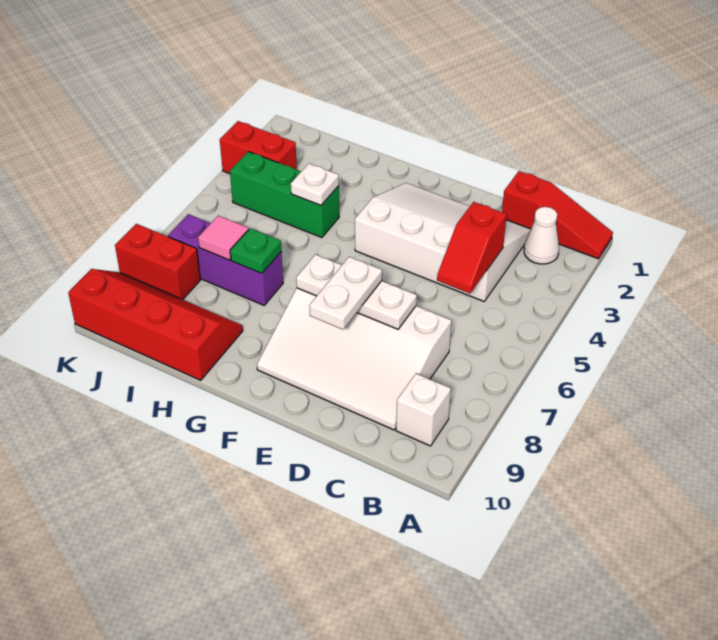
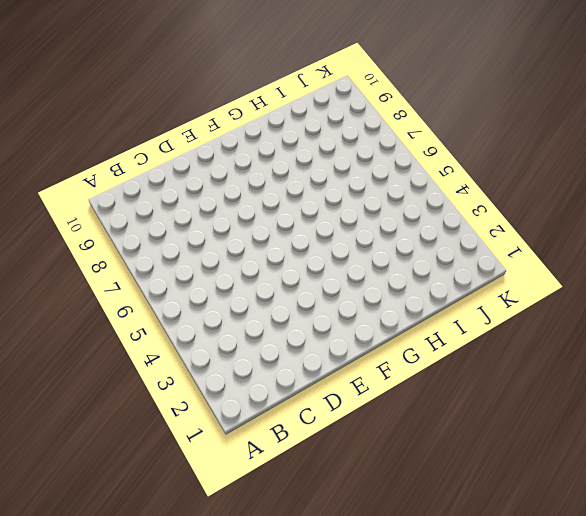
none -> red slope A1:C1 level 1 top C
none -> white cone B2 level 1
none -> white brick B9 level 1

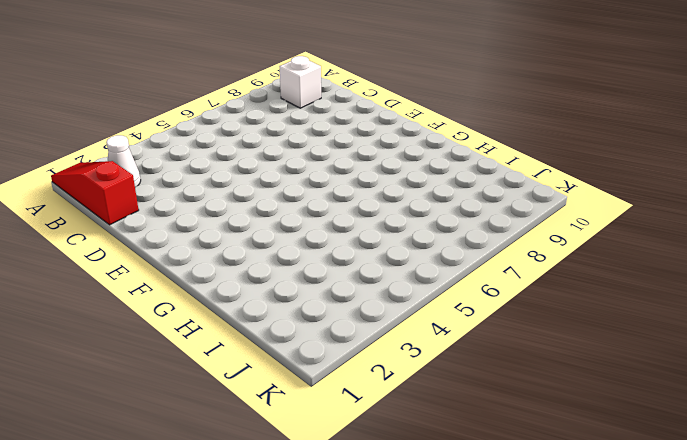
none -> white slope C2:F4 level 1 top 4
none -> white slope C7:F9 level 1 top 7
none -> green brick H4:J4 level 1

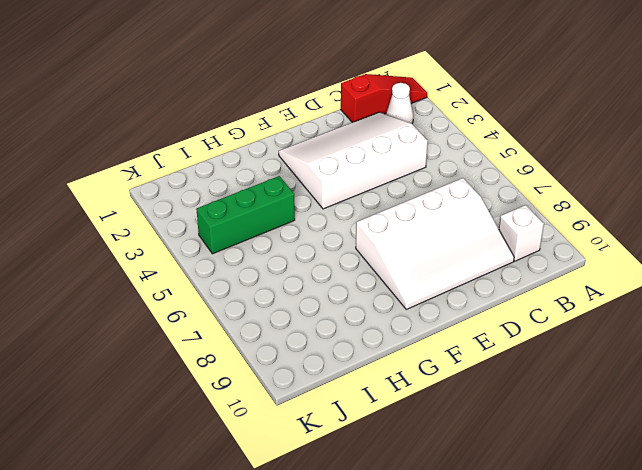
none -> purple brick H7:J7 level 1
none -> red slope H9:K10 level 1 top 10
none -> red brick J3:K3 level 1

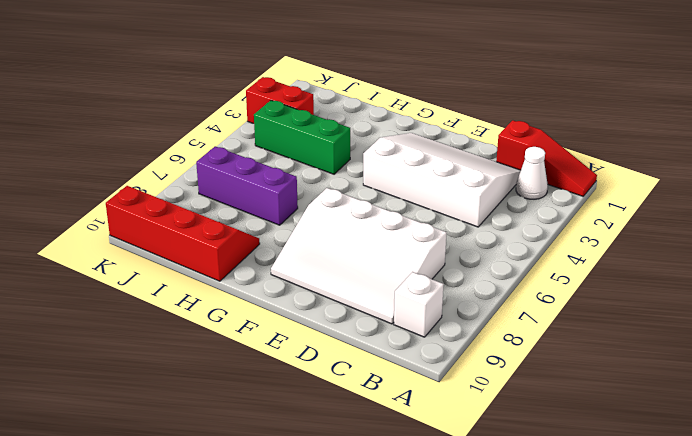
none -> red brick J8:K8 level 1
none -> red slope C4:C5 level 2 top 4
none -> white plate D7:F7 level 2

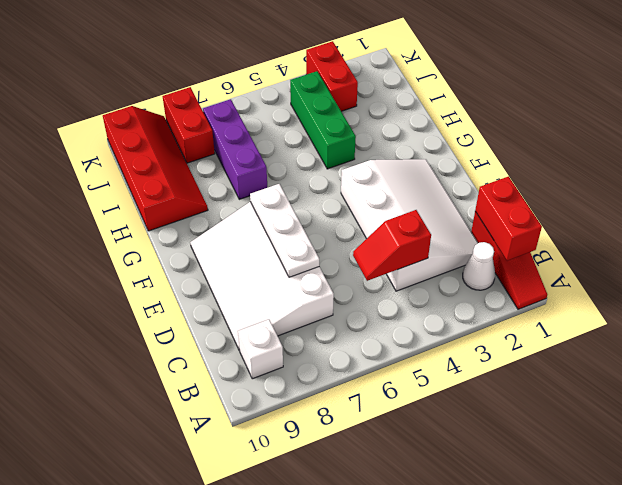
red brick B1:C1 level 2 -> none
none -> white plate H4 level 2
none -> green plate H7 level 2
none -> pink tile I7 level 2

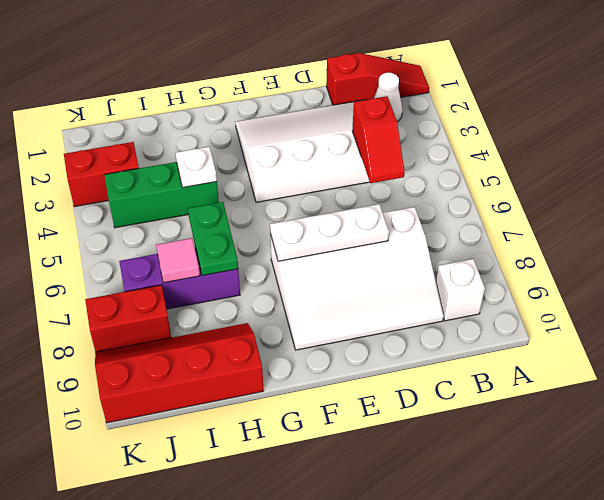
green plate H6:H7 level 2 -> green plate H7 level 2
none -> white plate E7:E8 level 3

